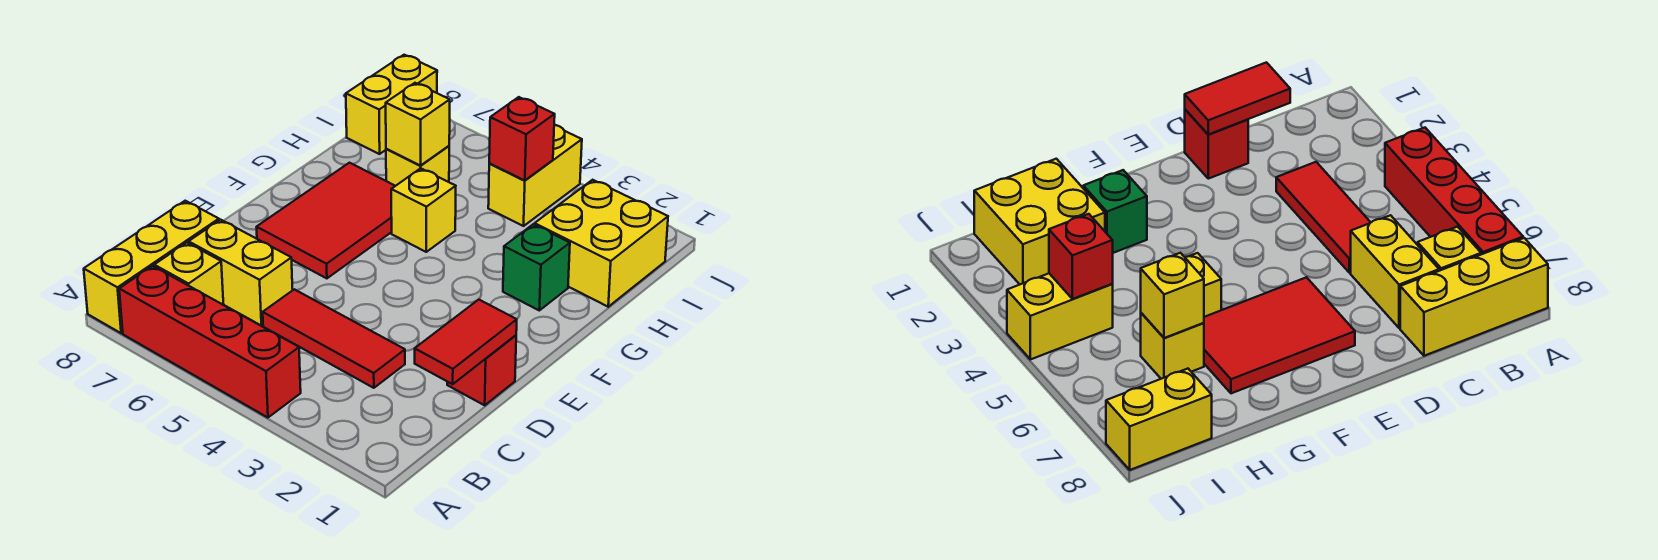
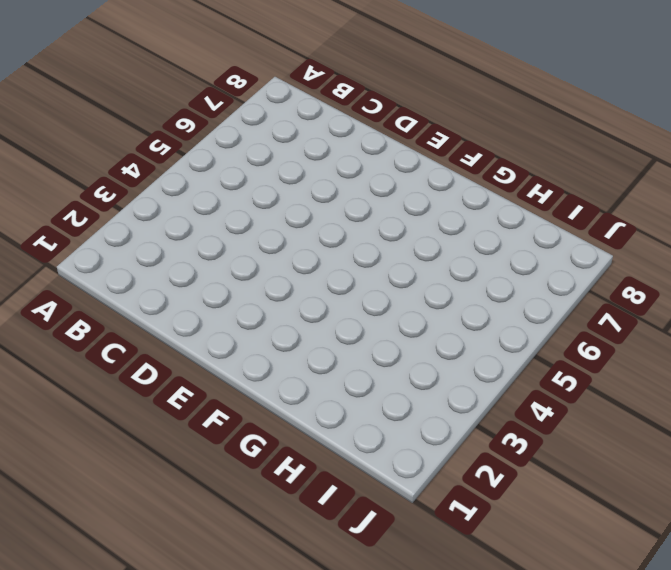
none -> red brick A4:A7 level 1
none -> yellow brick A8:C8 level 1
none -> yellow brick B7 level 1

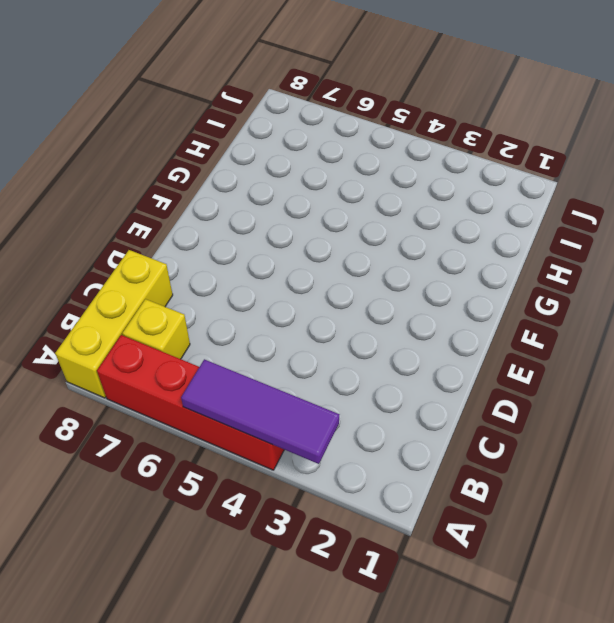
purple tile A3:A5 level 2 -> none
none -> red tile C3:C5 level 1
none -> yellow brick C6:C7 level 1
none -> red brick D1 level 1

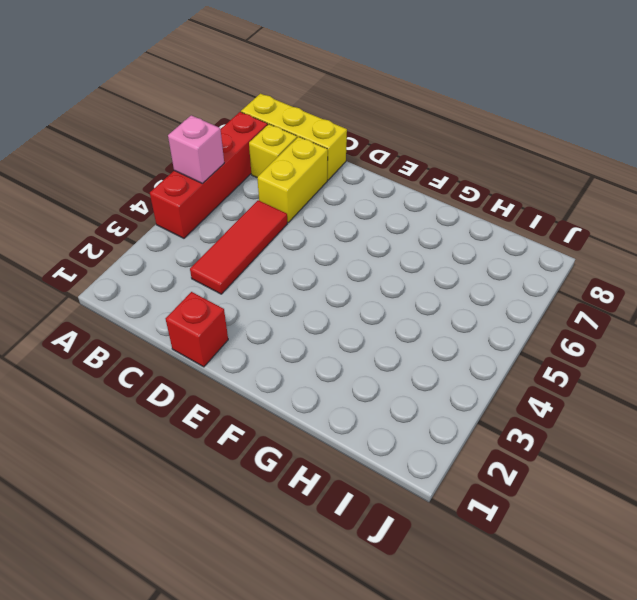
pink brick A5 level 2 -> none
none -> red tile E6:G7 level 1
none -> green brick G2 level 1
none -> yellow brick G5 level 1

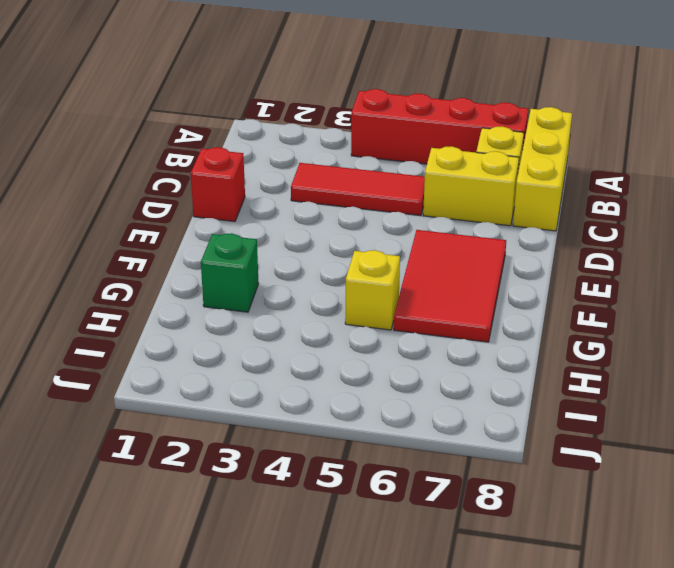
none -> yellow brick H1:I2 level 1
none -> yellow brick H6 level 1
none -> yellow brick I4:J4 level 1

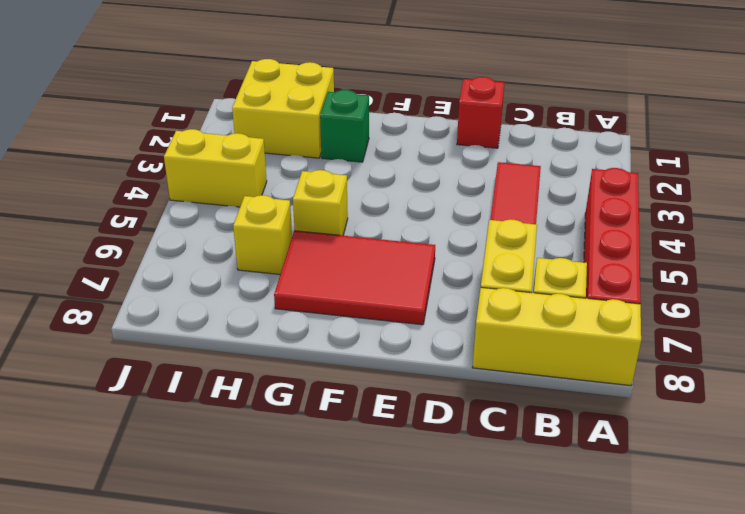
none -> yellow brick I8:J8 level 1
none -> red tile C1:D1 level 2
none -> yellow brick H6 level 2

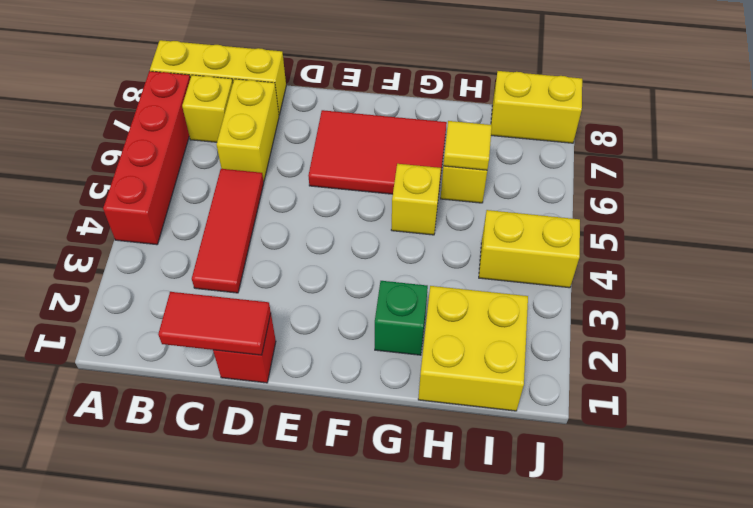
yellow tile H6 level 2 -> yellow brick H6 level 2
none -> red brick I4 level 2

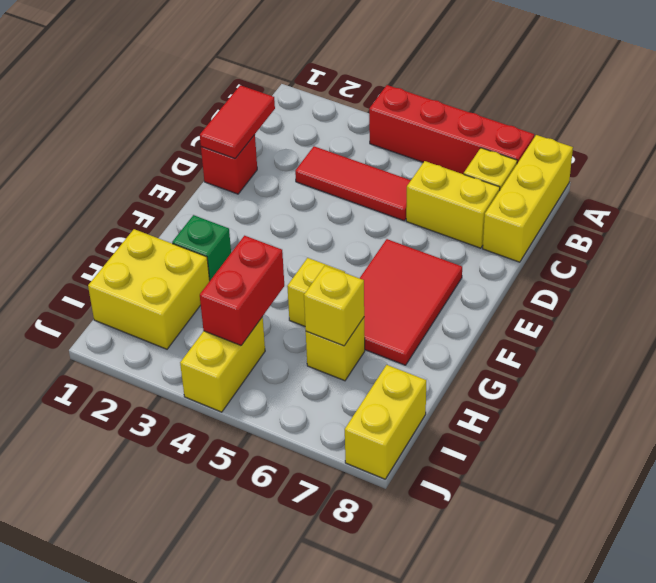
red brick H4:I4 level 2 -> red brick I4 level 2

